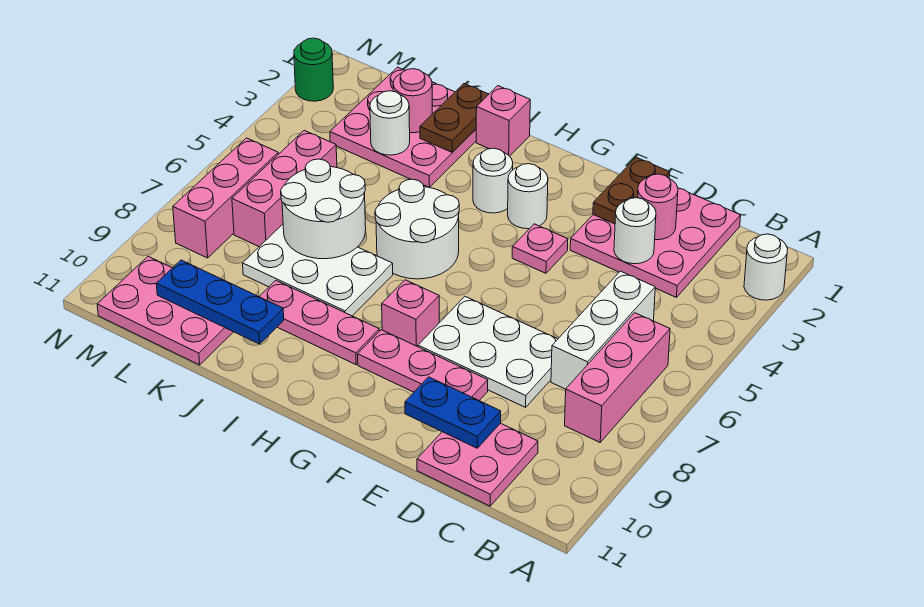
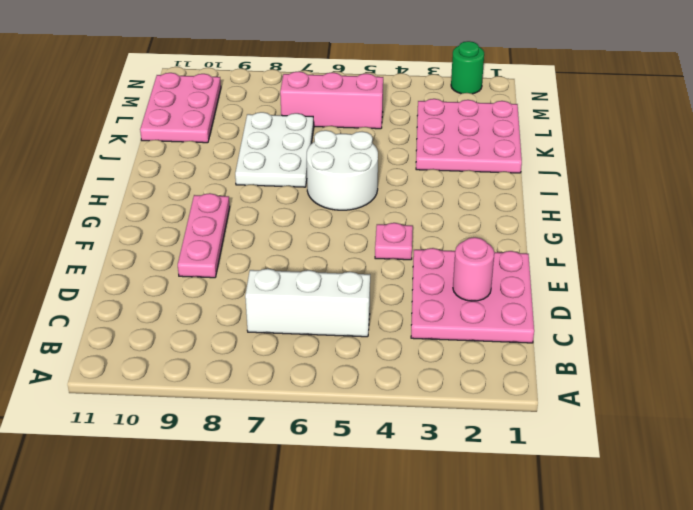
none -> white round brick A2 level 1
none -> pink brick B6:B8 level 1
none -> pink plate C10:D11 level 1

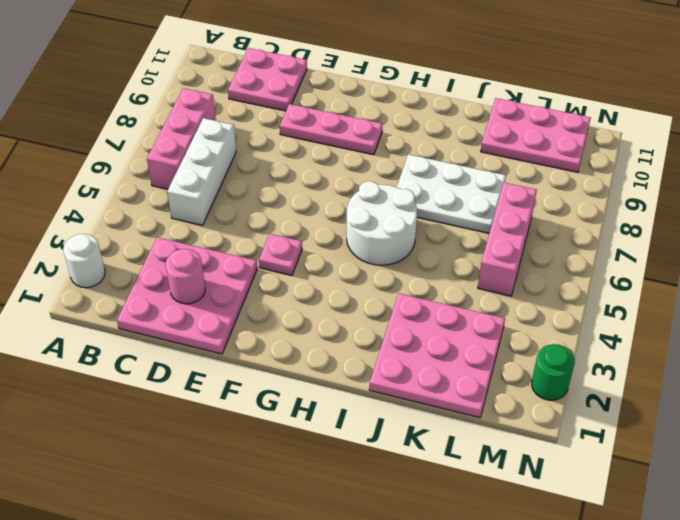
none -> white plate D7:F8 level 1
none -> white round brick G3 level 1
none -> pink brick G8 level 1

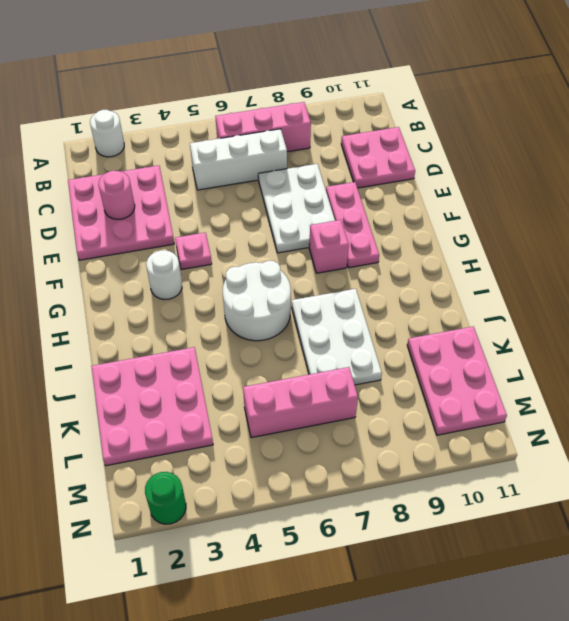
none -> white round brick H3 level 1
none -> pink plate H9:J9 level 1
none -> pink brick I1 level 1

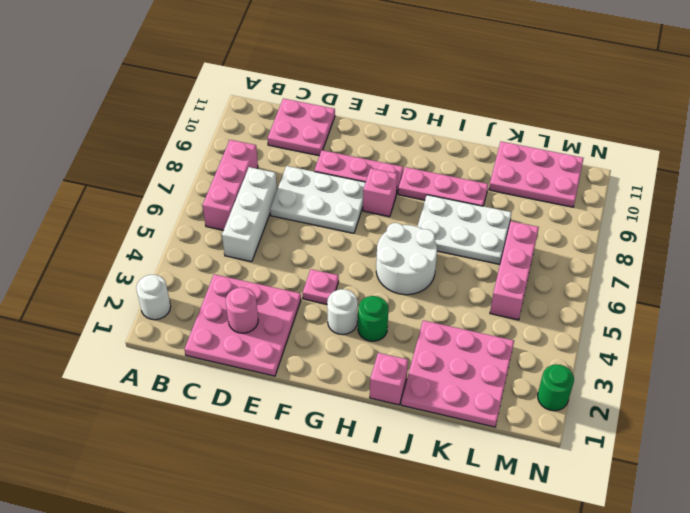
green round brick H3 level 1 -> white round brick H3 level 1
none -> pink brick M6:M8 level 1
none -> white round brick D3 level 2
none -> blue plate D10:E10 level 2

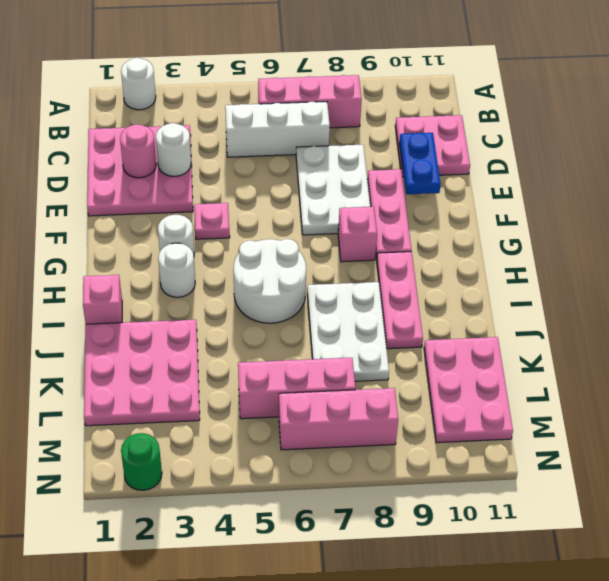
none -> brown plate E1:E2 level 2
none -> brown plate J1:J2 level 2
none -> white round brick J6:K7 level 2

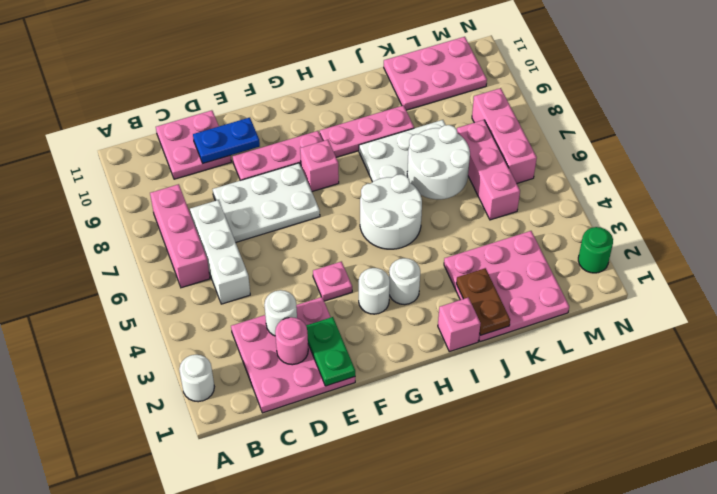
green plate E1:E2 level 2 -> brown plate E1:E2 level 2
none -> blue plate J10:L10 level 2
none -> pink round brick K2 level 2
none -> white round brick K3 level 2

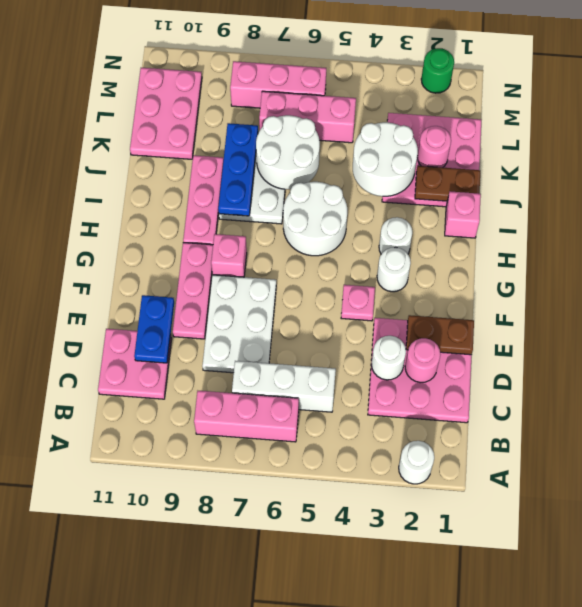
blue plate I8:K8 level 2 -> blue plate J10:L10 level 2
white round brick J3:K4 level 2 -> white round brick K3 level 2

